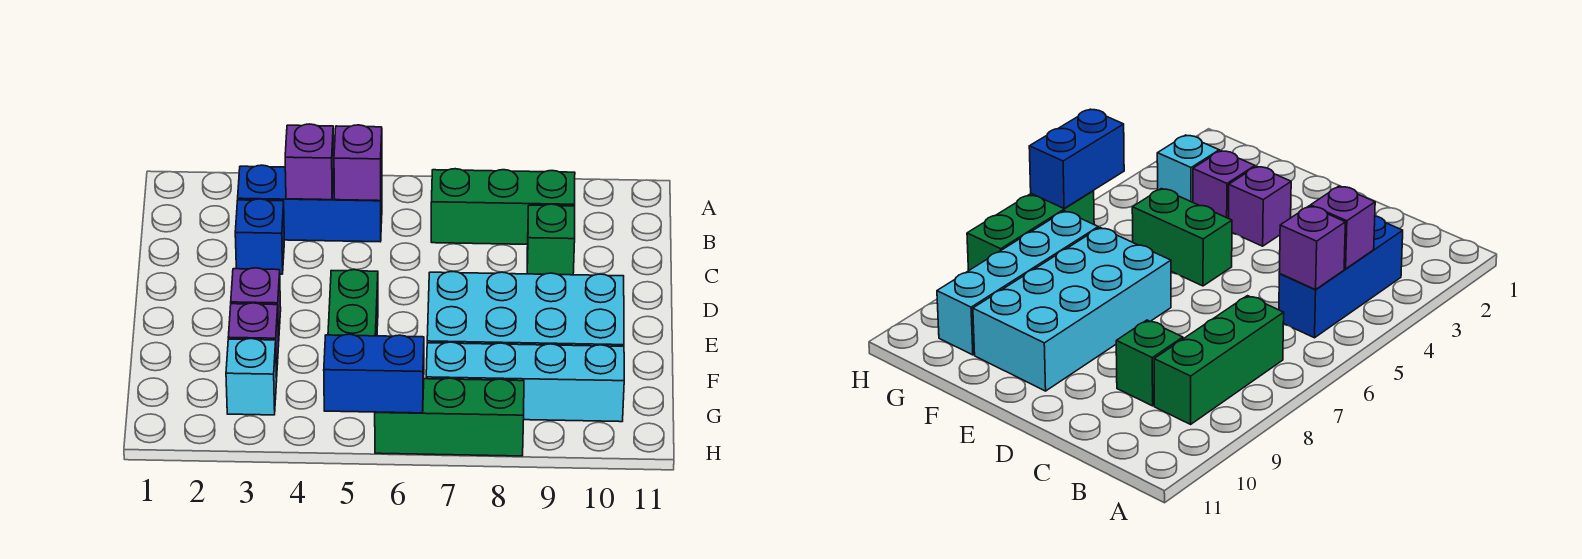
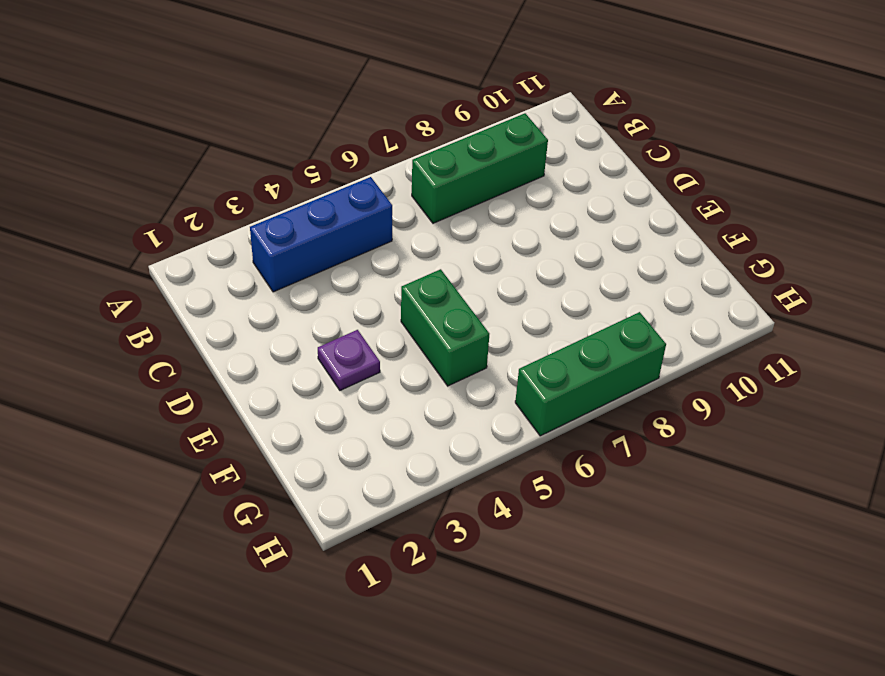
purple plate E3 level 1 -> purple brick E3 level 1
none -> blue brick C3 level 1
none -> green brick C9 level 1
none -> cyan brick E7:F10 level 1

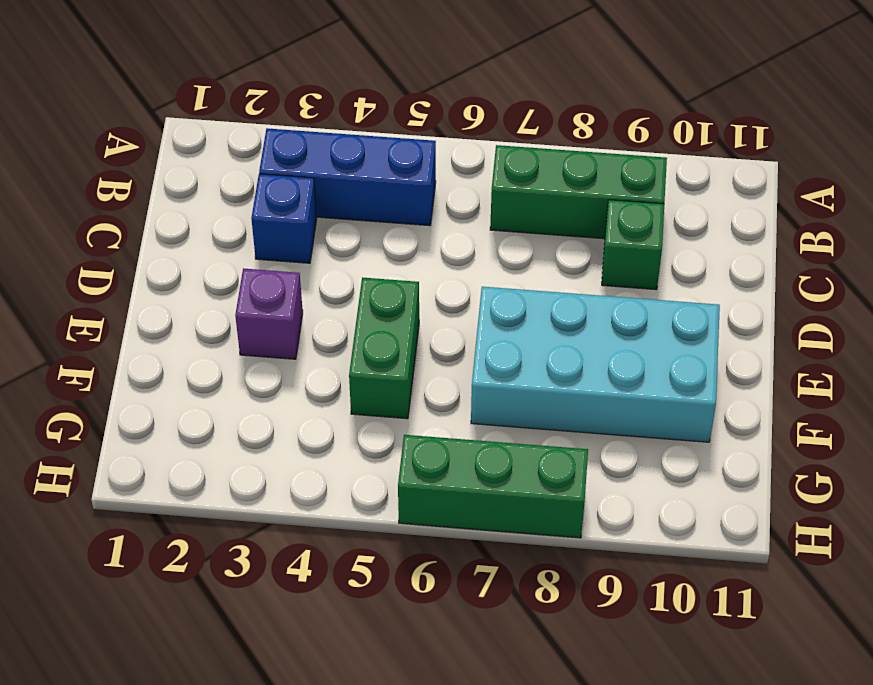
none -> purple brick F3 level 1
none -> cyan brick G3 level 1
none -> cyan brick G7:G10 level 1

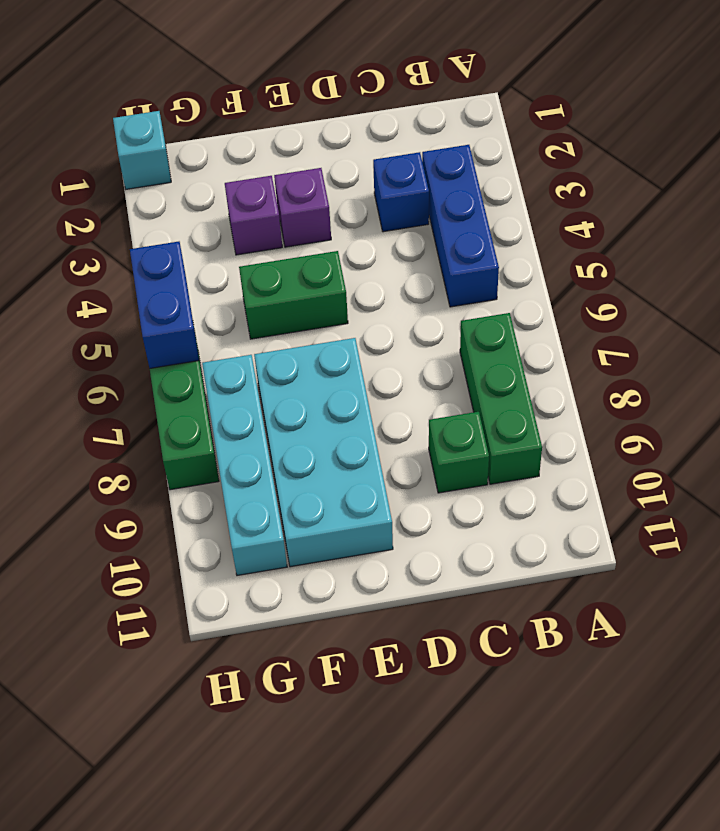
cyan brick H1 level 1 -> cyan brick G3 level 1
none -> purple brick B4 level 2
none -> purple brick B5 level 2

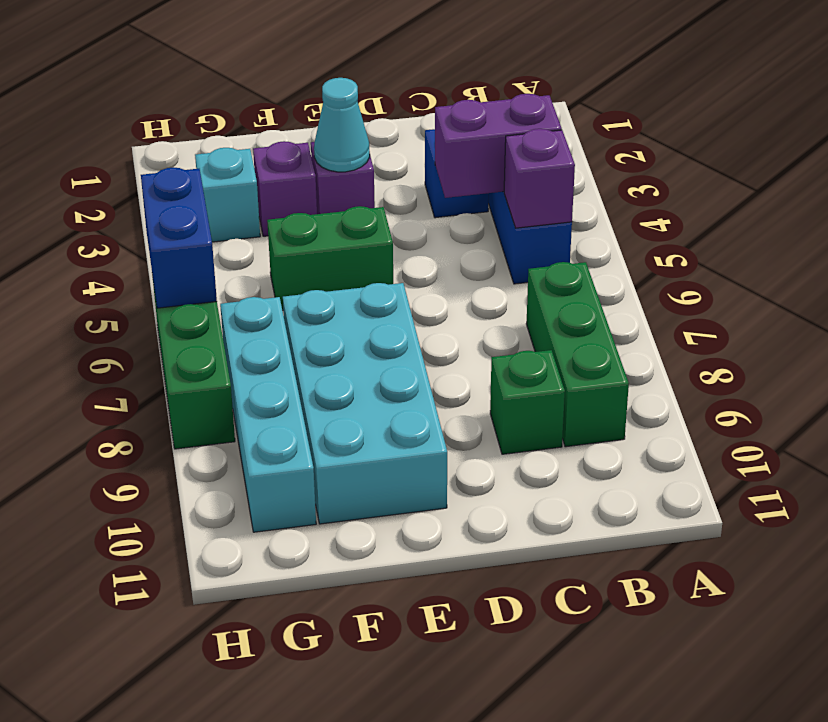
purple brick B4:C4 level 2 -> purple brick B4 level 2
cyan cone E3 level 2 -> none

